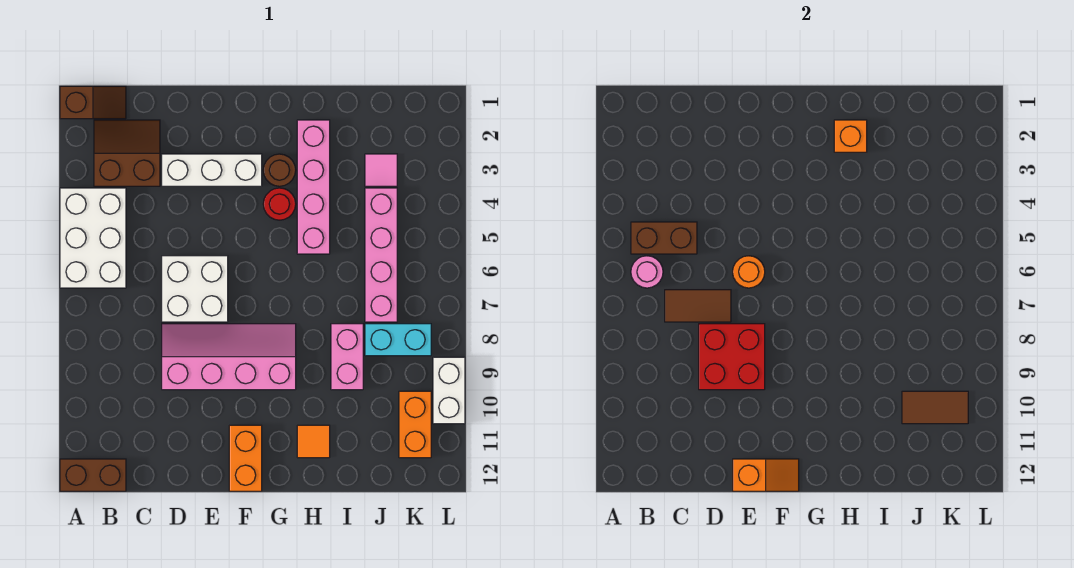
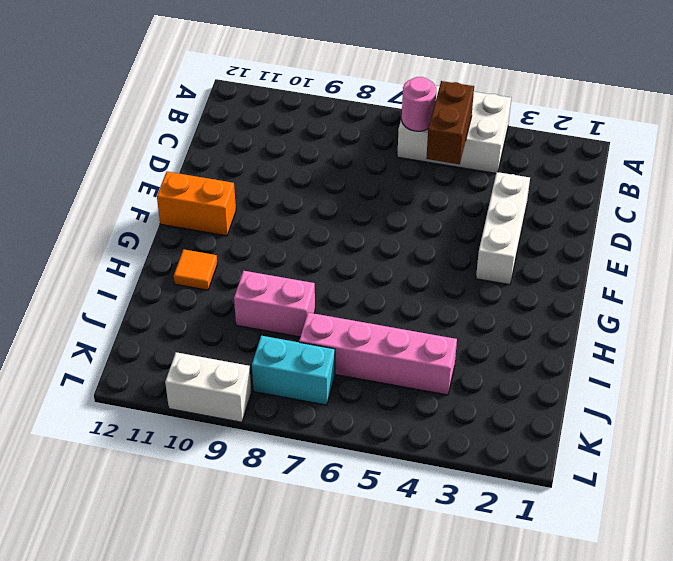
cyan brick K7:K8 level 1 -> cyan brick J8:K8 level 1
none -> brown slope A1:B1 level 1 top A
none -> brown brick A12:B12 level 1
none -> brown slope B2:C3 level 1 top 3

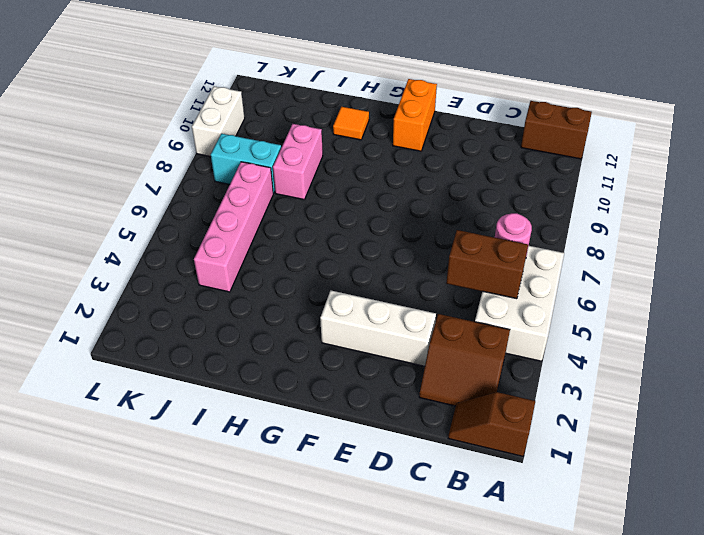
none -> white brick D6:E7 level 1
none -> pink slope D8:G9 level 1 top 9
none -> brown round brick G3 level 1

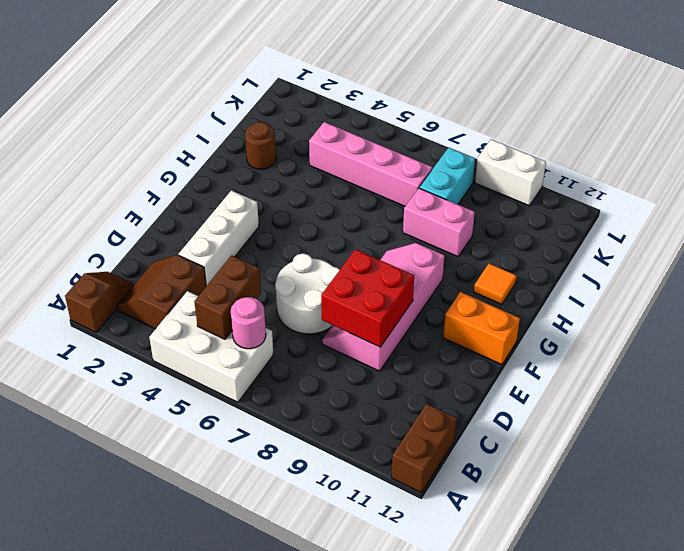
white round brick D6:E7 level 1 -> white brick D6:E7 level 1
brown round brick I2 level 1 -> brown round brick G3 level 1
none -> red round brick G4 level 1
none -> pink brick H2:H5 level 1
none -> pink tile J3 level 1

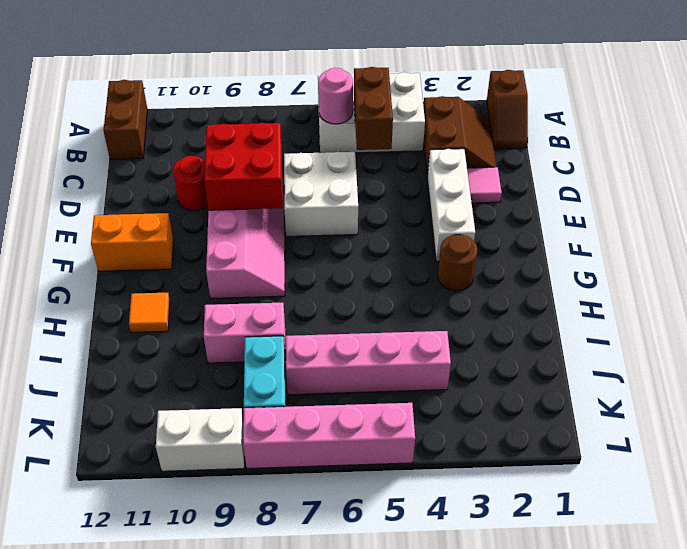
pink tile D2 level 1 -> pink tile J3 level 1
red round brick D10 level 1 -> red round brick G4 level 1
pink brick L5:L8 level 1 -> pink brick H2:H5 level 1
none -> orange brick K10:K11 level 1
none -> brown tile C7:D7 level 2
none -> orange round brick E6 level 2

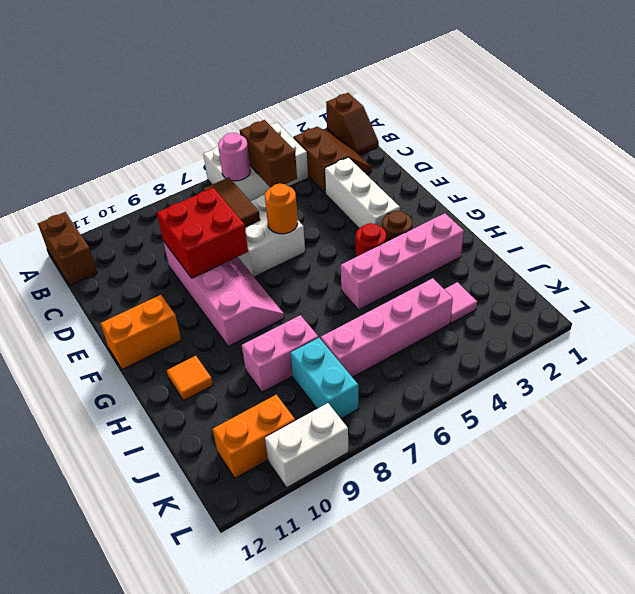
none -> orange slope E12:F12 level 2 top E
none -> orange brick H2 level 2
none -> brown tile J10:K10 level 2

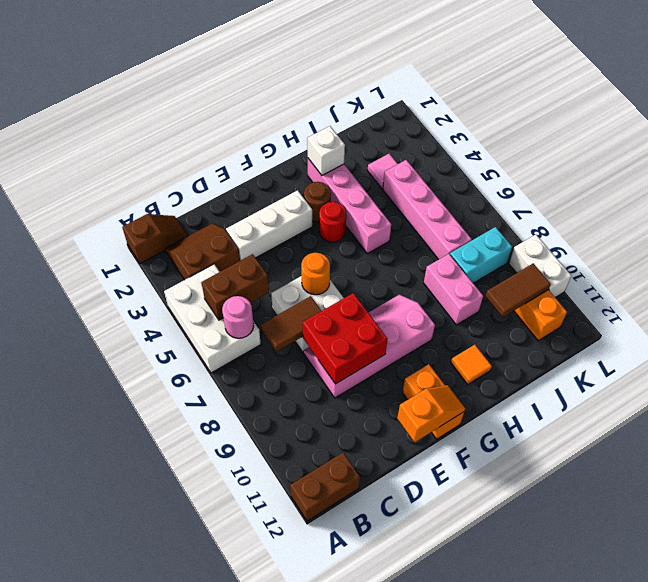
white brick H2 level 2 -> orange brick H2 level 2

